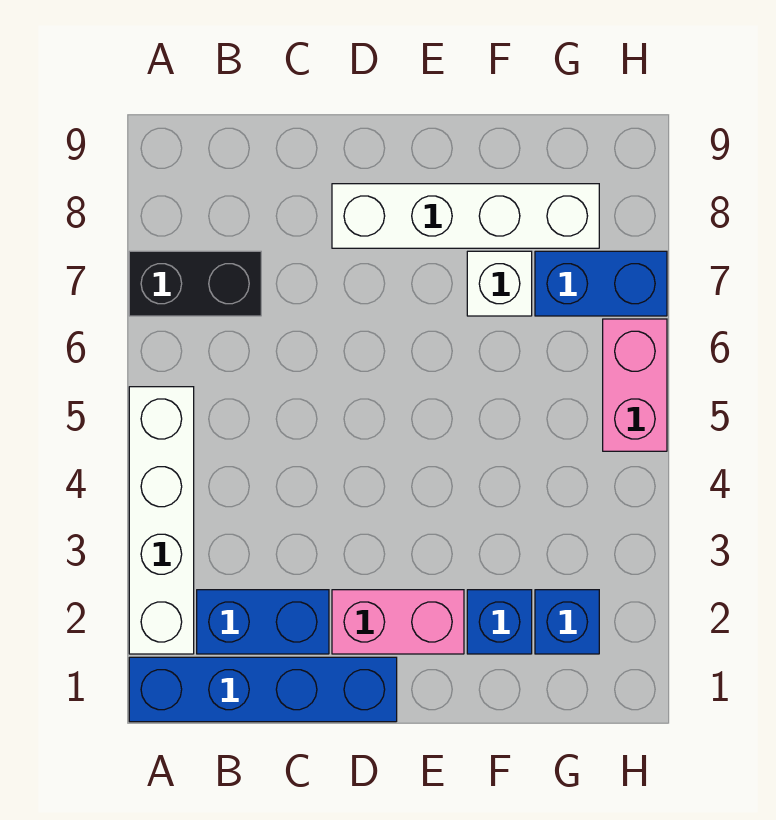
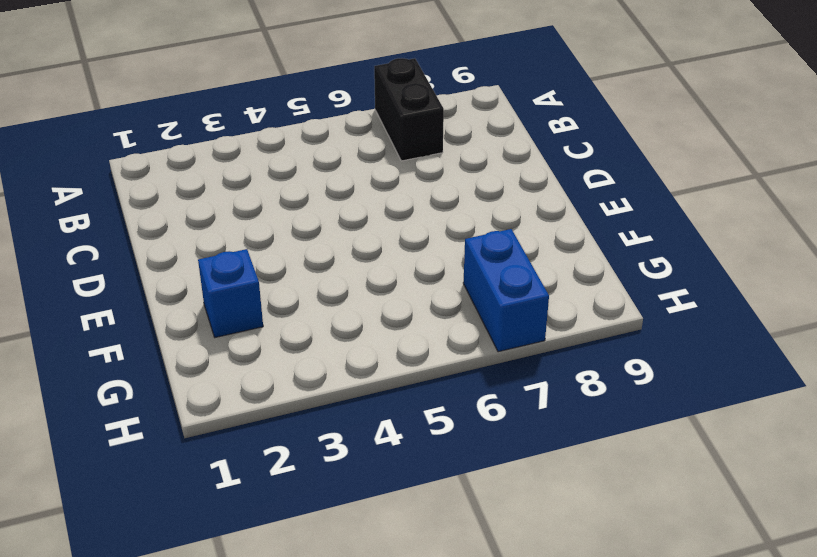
none -> blue brick A1:D1 level 1
none -> white brick A2:A5 level 1

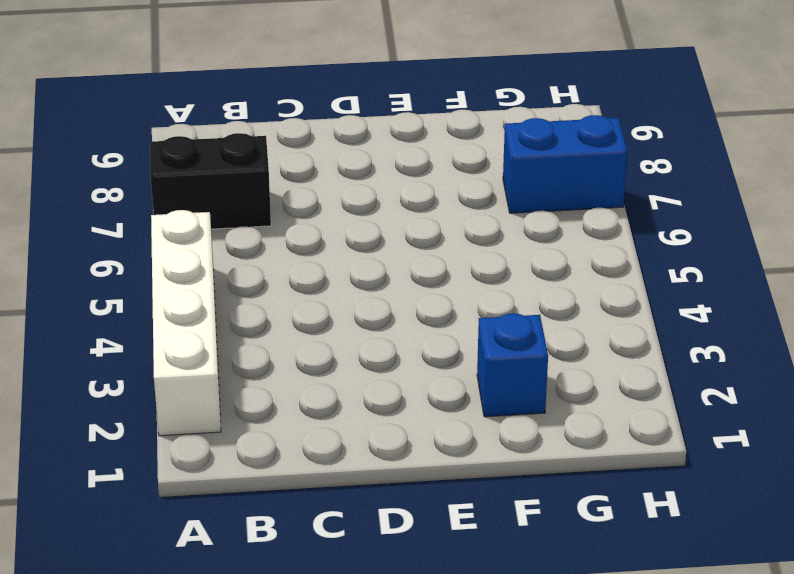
none -> blue brick A1:D1 level 1
none -> blue brick B2:C2 level 1

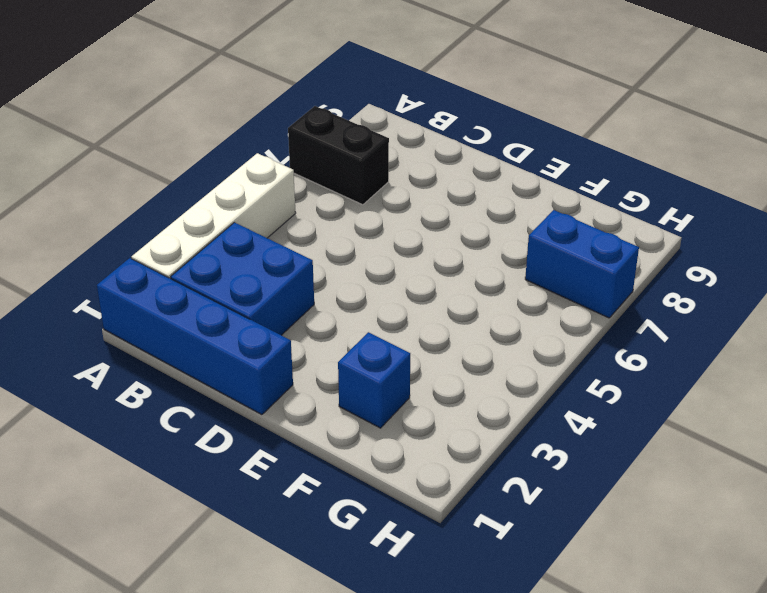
blue brick B2:C3 level 1 -> blue brick B2:C2 level 1
none -> pink brick D2:E2 level 1
none -> white brick D8:G8 level 1

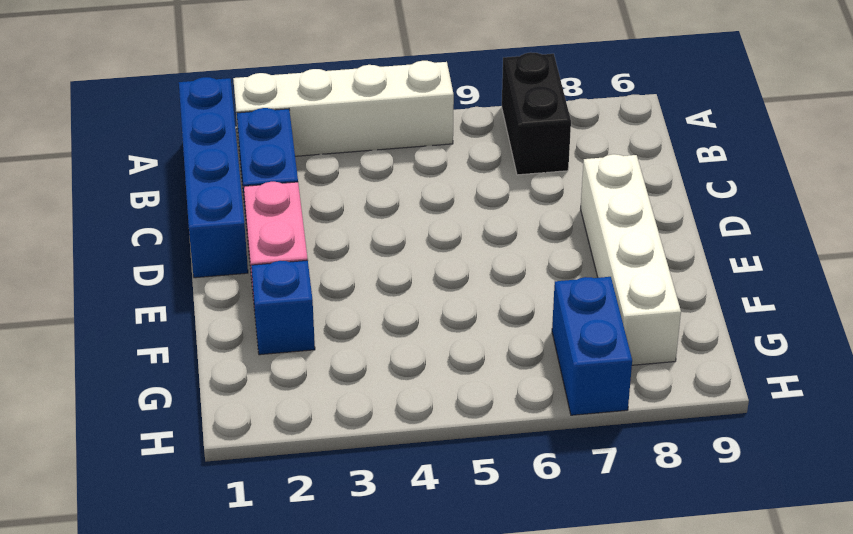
none -> white brick F7 level 1
none -> blue brick G2 level 1

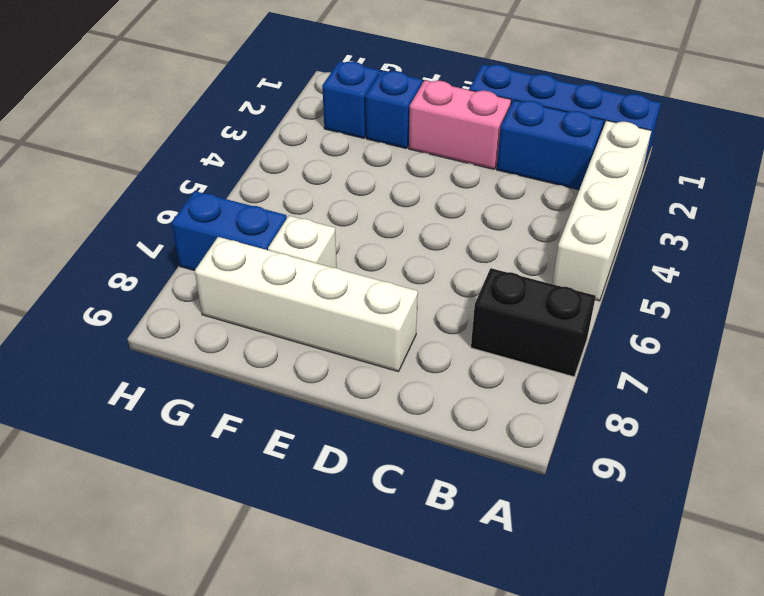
none -> pink brick H5:H6 level 1

